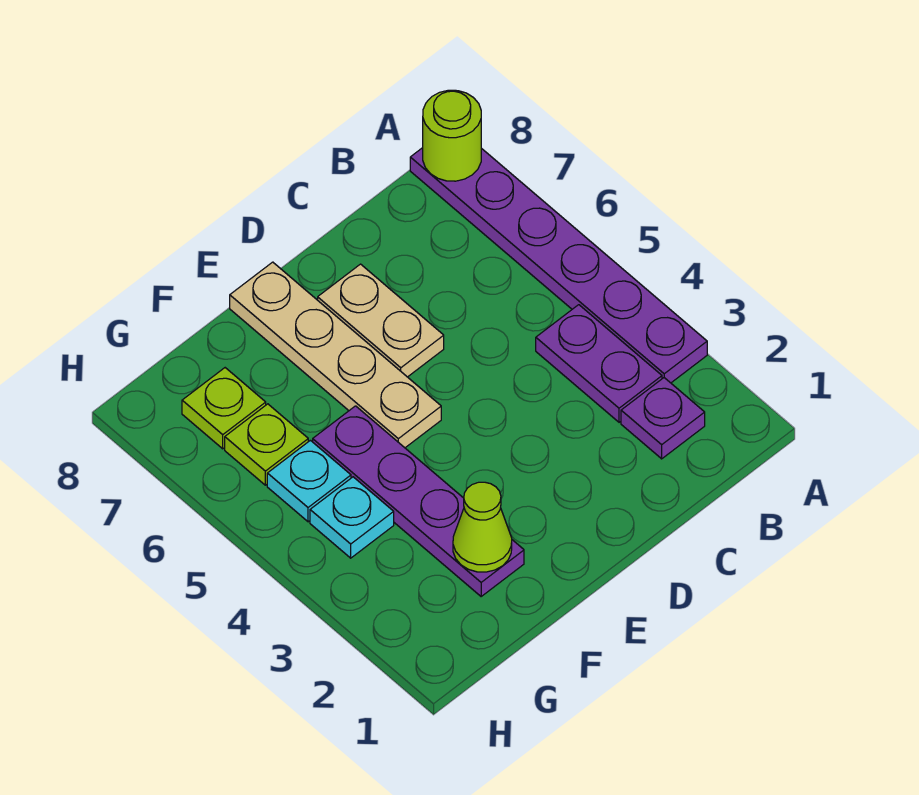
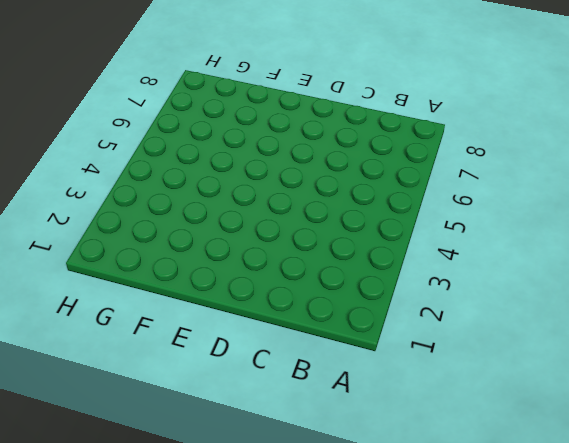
none -> purple plate A3:A8 level 1
none -> purple plate B2 level 1
none -> purple plate B3:B4 level 1

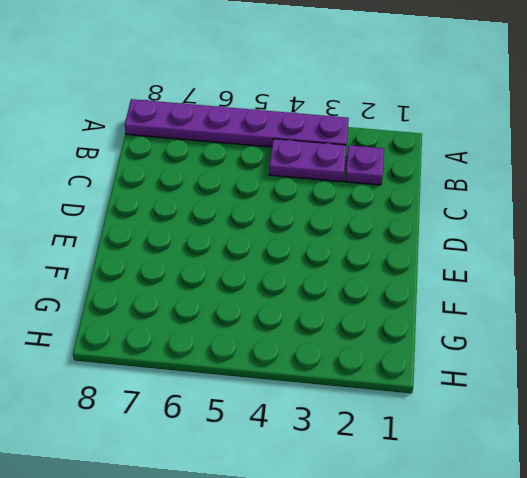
none -> tan plate D6:D7 level 1
none -> tan plate E5:E8 level 1
none -> purple plate F2:F5 level 1

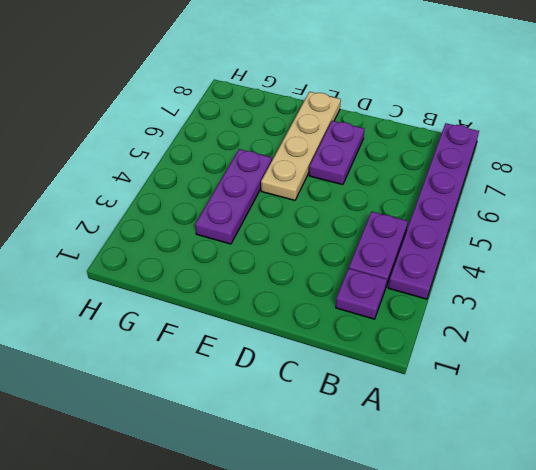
purple plate D6:D7 level 1 -> tan plate D6:D7 level 1
purple plate F3:F5 level 1 -> purple plate F2:F5 level 1
none -> cyan plate G4 level 1
none -> cyan plate G5 level 1
none -> lime plate G6 level 1

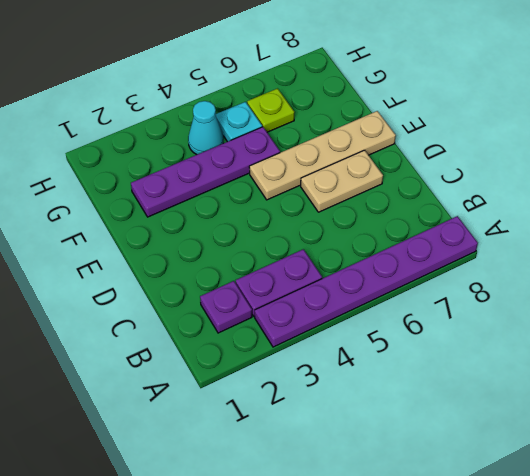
cyan cone G4 level 1 -> cyan plate G4 level 1
none -> lime plate G7 level 1
none -> lime round brick A8 level 2
none -> lime cone F2 level 2

